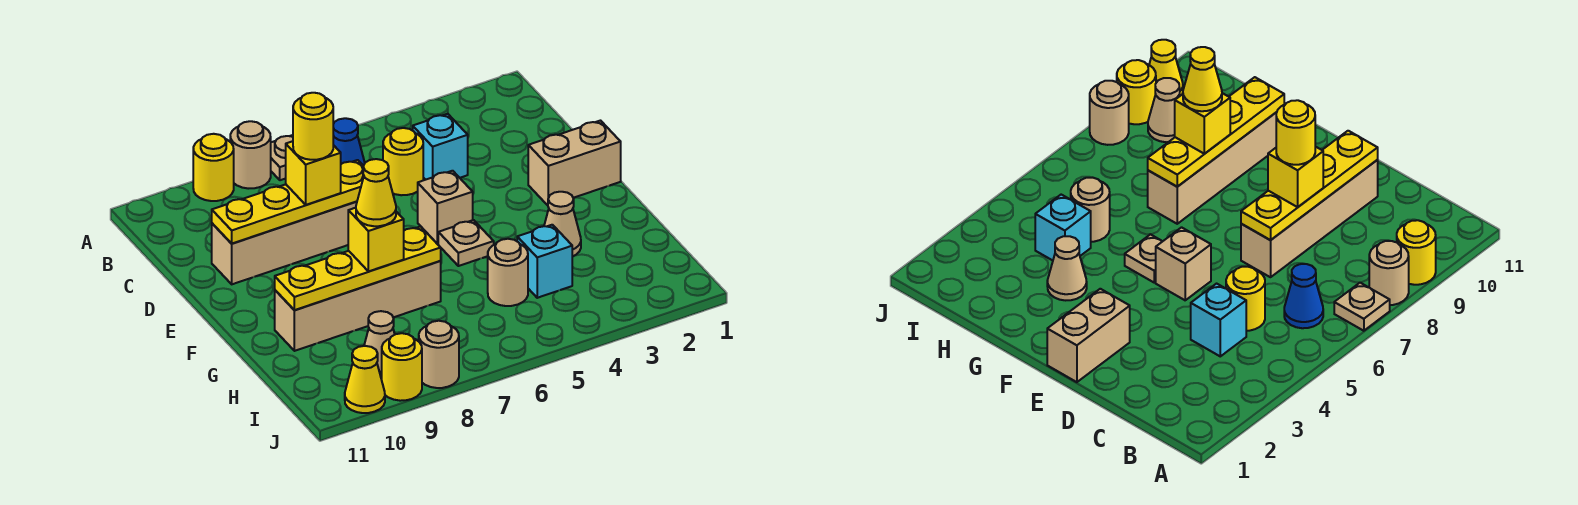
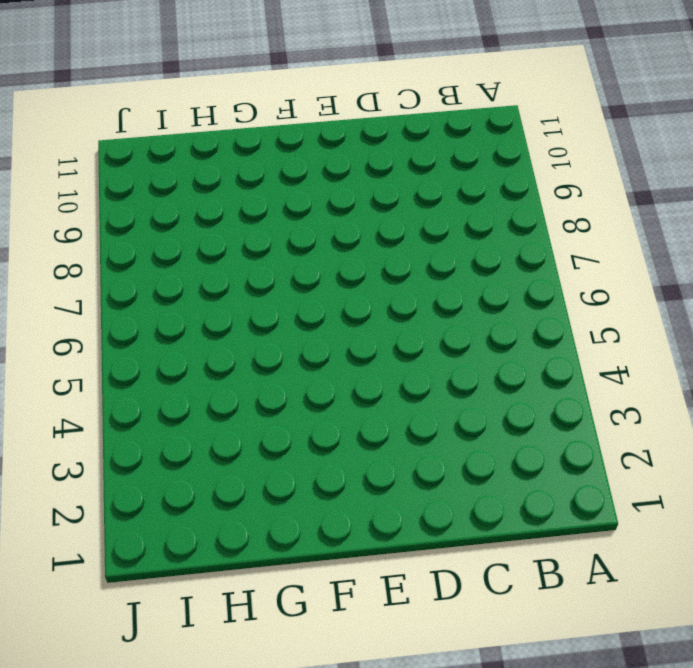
none -> tan plate A7 level 1
none -> tan round brick A8 level 1
none -> yellow round brick A9 level 1

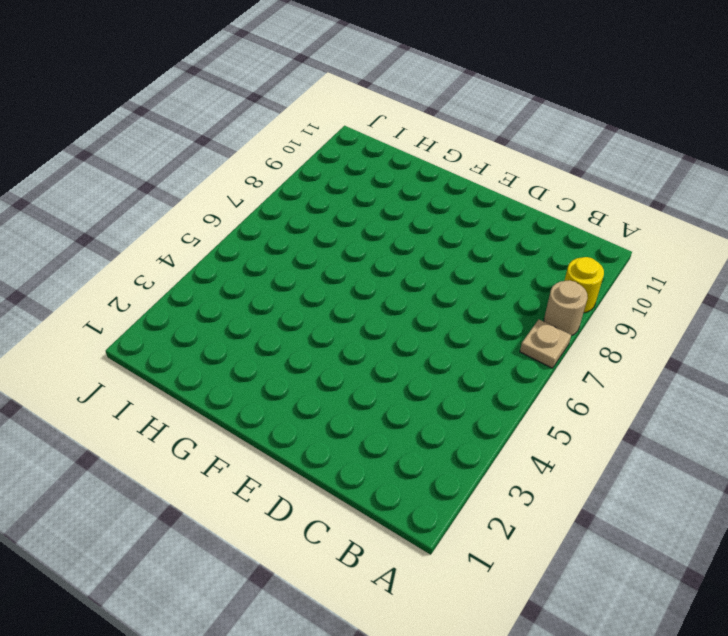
none -> blue cone B6 level 1
none -> cyan brick C4 level 1
none -> yellow round brick C5 level 1

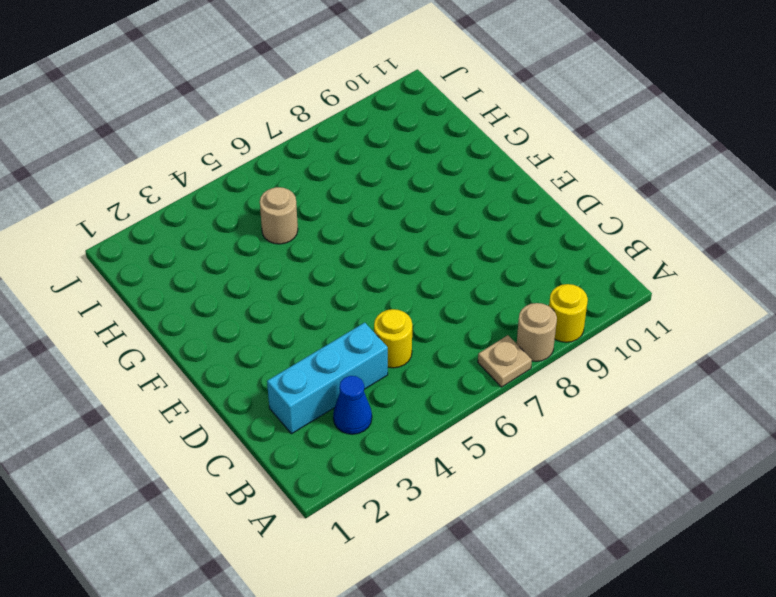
blue cone B3 level 1 -> blue cone B6 level 1
cyan brick C2:C4 level 1 -> cyan brick C4 level 1
none -> tan brick D7:D10 level 1
none -> tan brick E1:E2 level 1
none -> tan brick E5 level 1

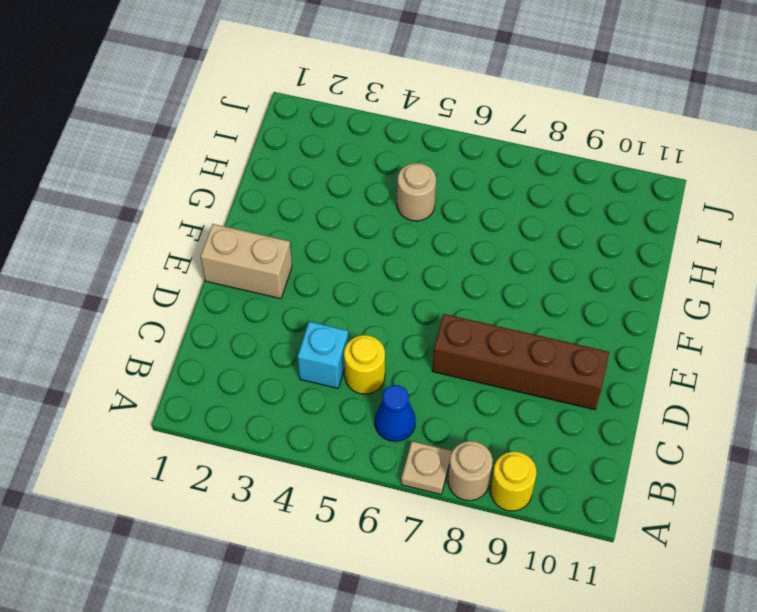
brown brick D7:D10 level 1 -> tan brick D7:D10 level 1
none -> tan brick E5 level 1
none -> tan plate F5 level 1
none -> tan cone G3 level 1

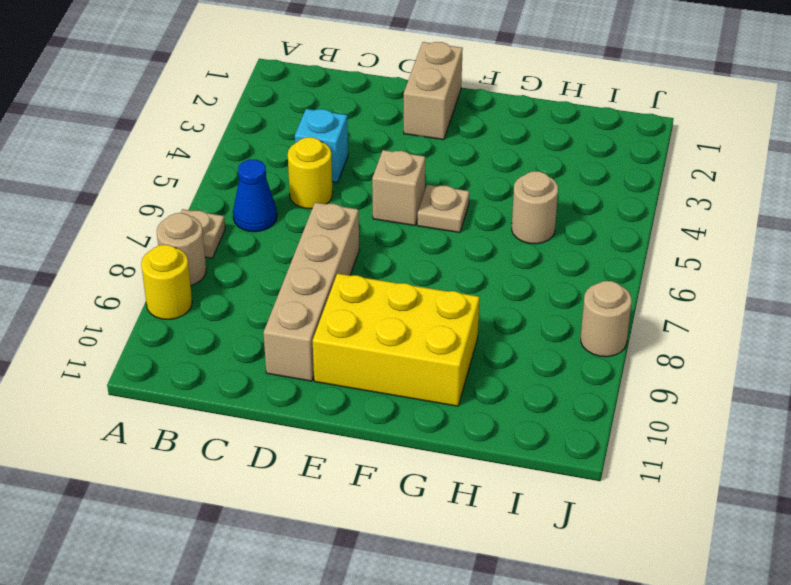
yellow brick E9:G10 level 1 -> tan brick G7:G10 level 1
none -> tan cone G3 level 1
none -> cyan brick H4 level 1
none -> tan cone I9 level 1

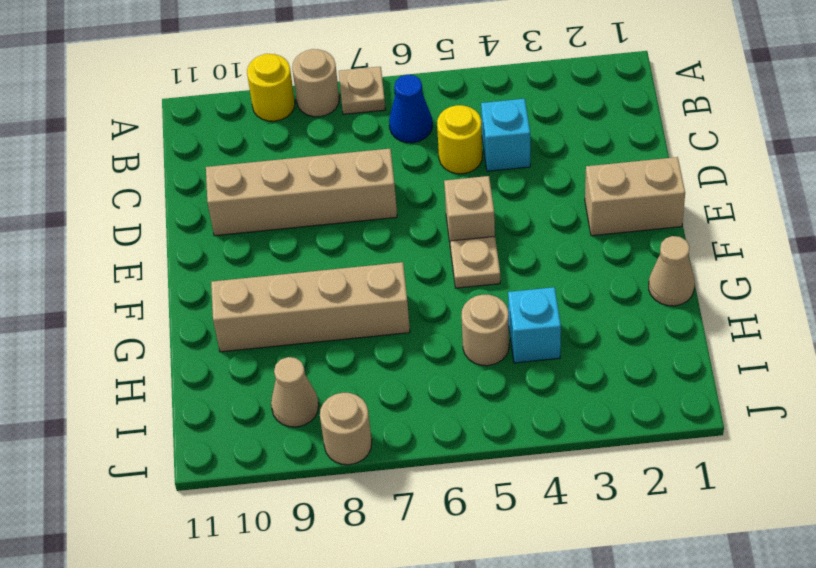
tan cone G1 level 1 -> tan cone G3 level 1
none -> yellow round brick J9 level 1
none -> yellow cone J10 level 1
none -> yellow plate D7:D10 level 2

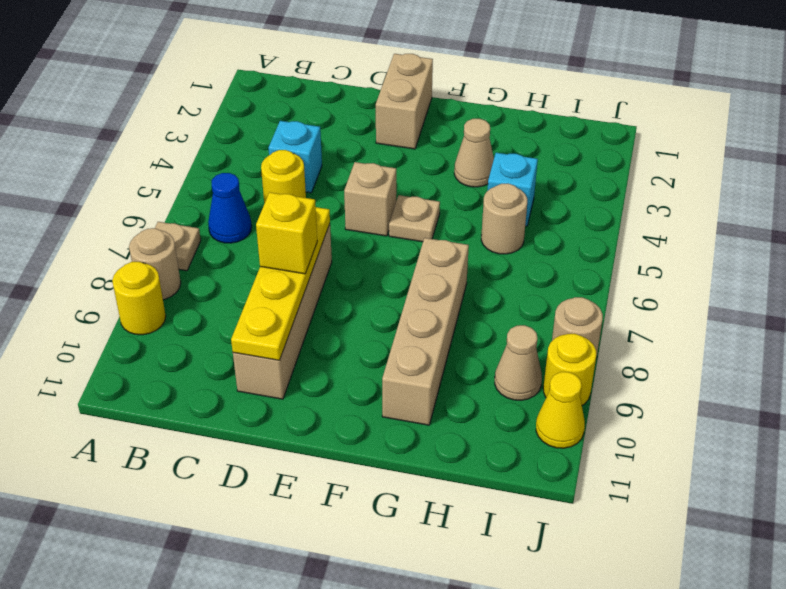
none -> yellow plate G7:G10 level 2
none -> yellow brick G8 level 3
none -> yellow round brick D8 level 4

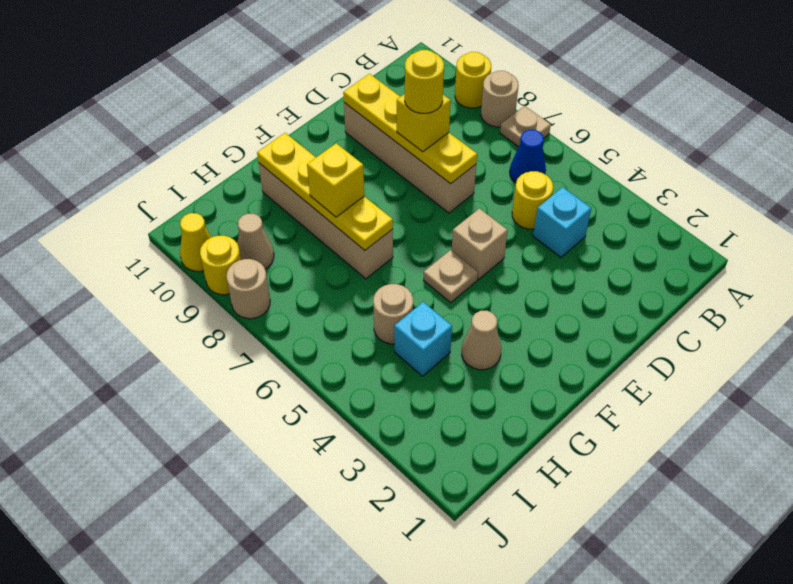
none -> tan brick E1:E2 level 1
none -> yellow cone G8 level 4

